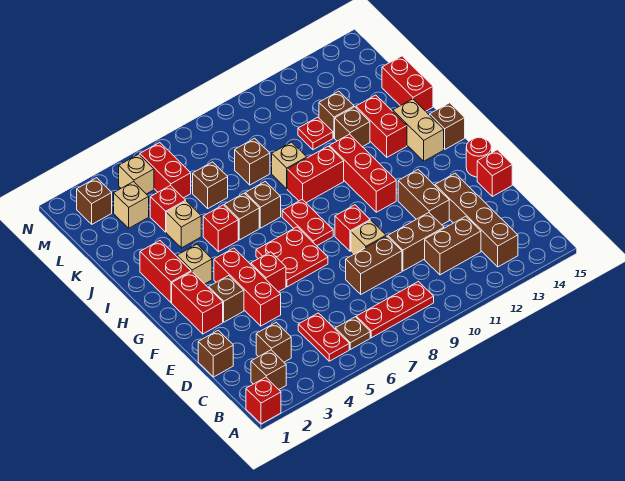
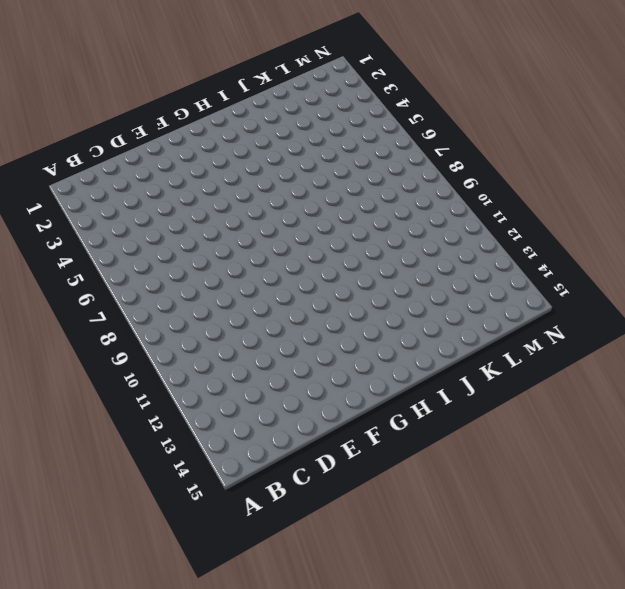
none -> red brick A1 level 1
none -> brown brick B2 level 1
none -> red plate B5:C5 level 1
none -> brown plate B6 level 1

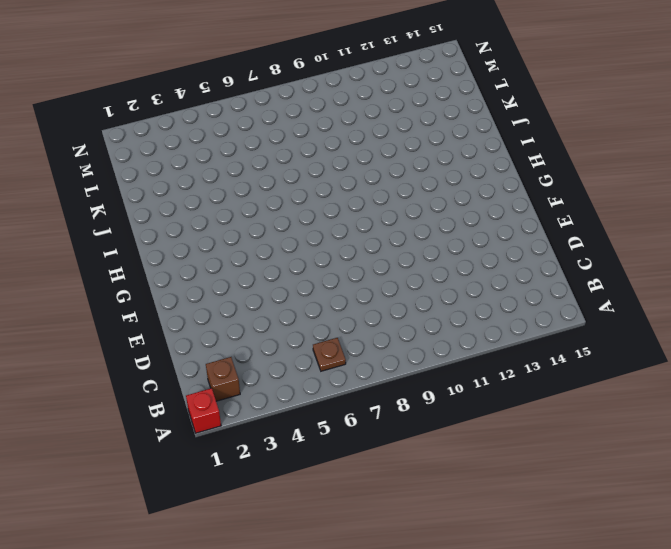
none -> red plate B5:C5 level 1
none -> red plate B7:B9 level 1
none -> brown brick B13:E13 level 1
none -> brown brick C3 level 1

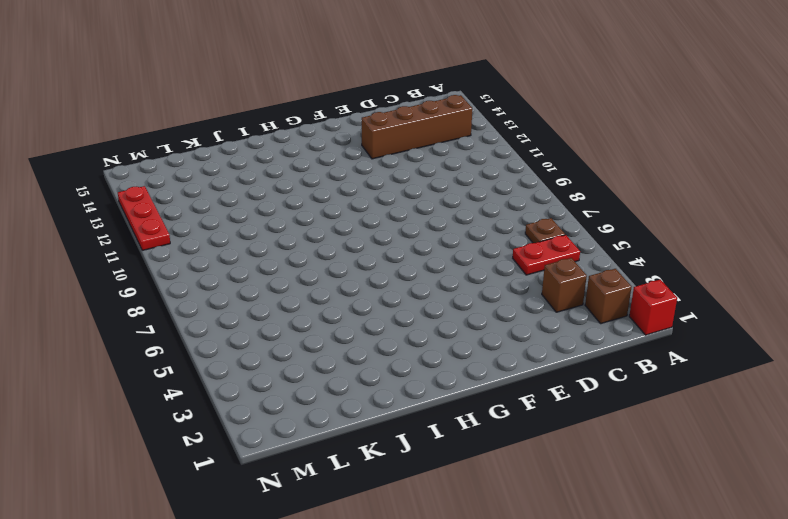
red plate N11:N13 level 1 -> red plate B7:B9 level 1
none -> brown brick C11:C12 level 1
none -> brown brick D1 level 1
none -> brown brick D8:D9 level 1
none -> brown brick D10:D11 level 1

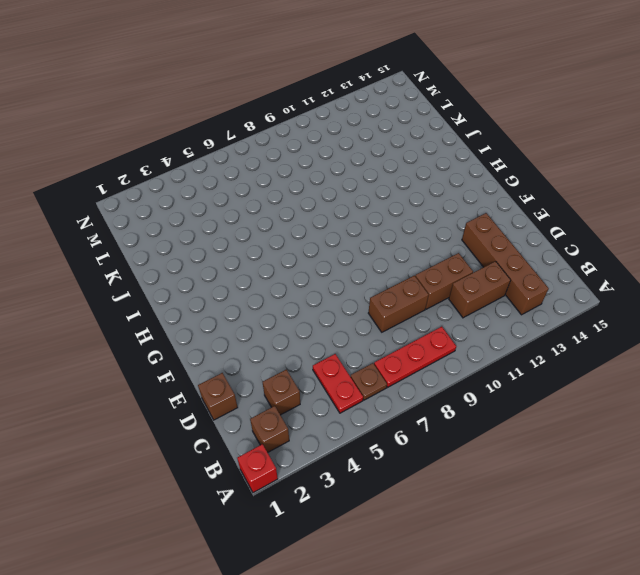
none -> red brick E4:G4 level 1
none -> tan brick E9 level 1
none -> brown brick E12:F12 level 1
none -> red brick E15 level 1

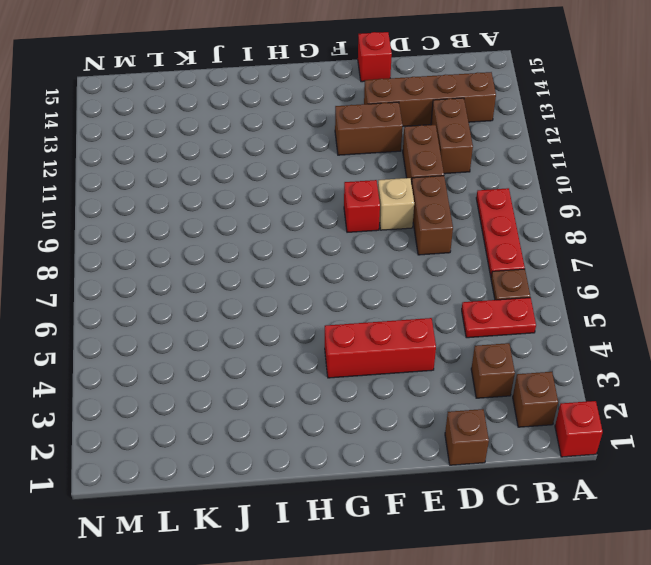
none -> red brick F2:G2 level 1
none -> brown brick F3 level 1
none -> red brick F5 level 1
none -> red plate F6:G7 level 1

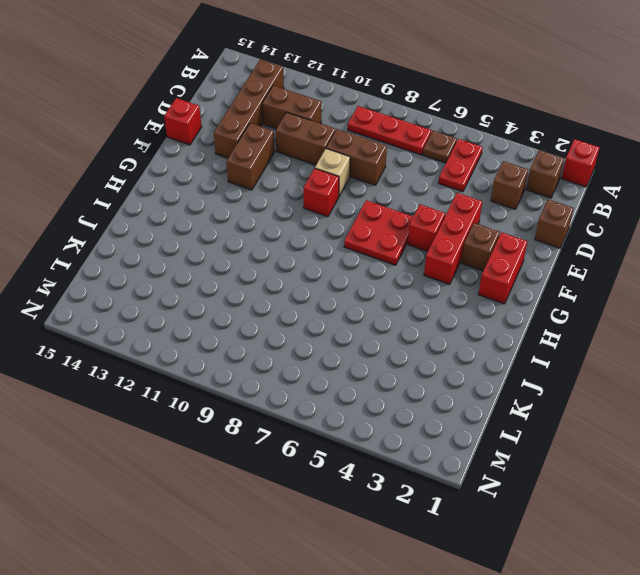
none -> red round brick F15 level 1
none -> red plate G8:H8 level 1
none -> red brick G11:I11 level 1
none -> red brick H2:I2 level 1

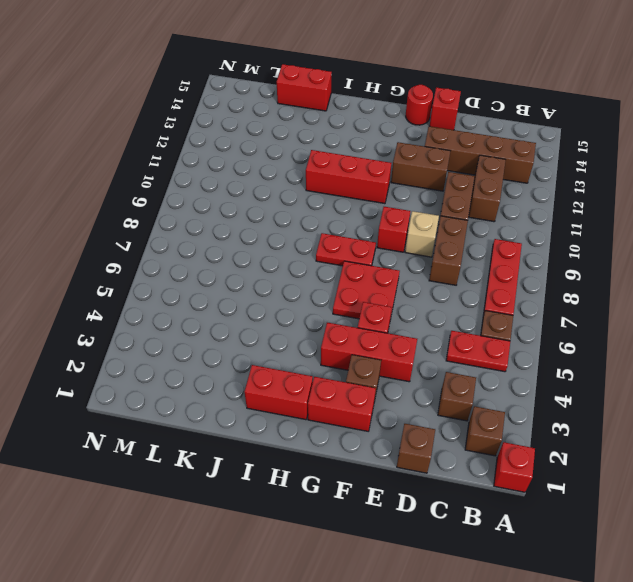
none -> tan brick H3 level 1
none -> tan brick H14:I14 level 1
none -> brown brick H15 level 1
none -> red brick I5 level 1

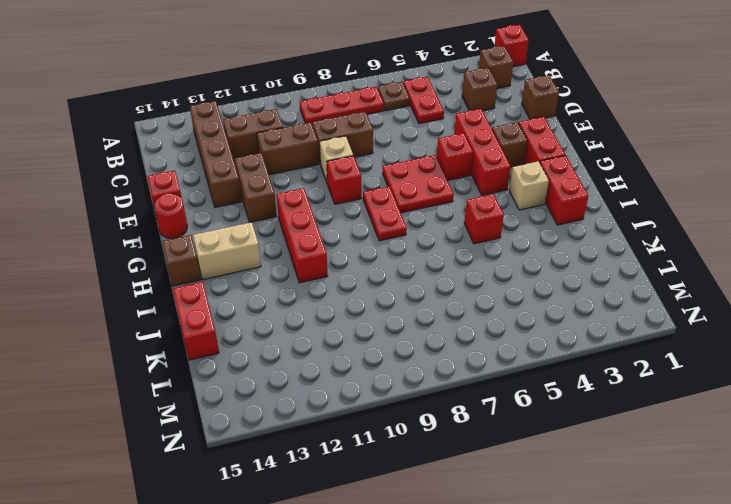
tan brick H13:H14 level 1 -> tan brick H14:I14 level 1
none -> brown brick I6 level 1
none -> brown brick I7 level 1
none -> red brick I9:I10 level 1
none -> red brick I13:J13 level 1

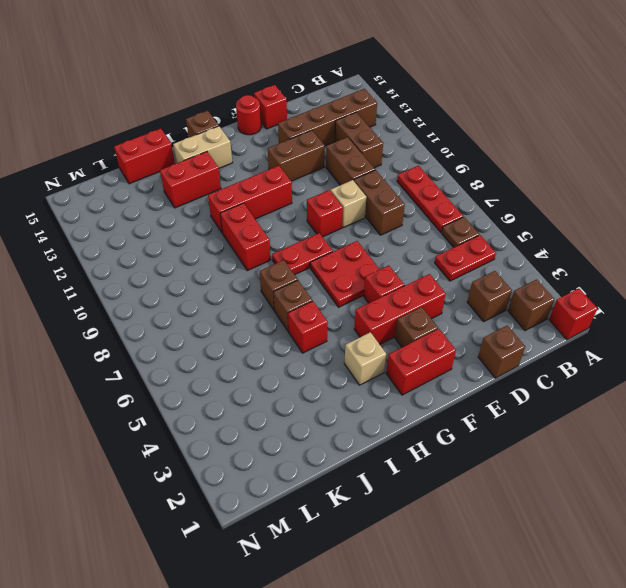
none -> red brick H2:I2 level 1
none -> tan brick J4 level 1
none -> tan brick J9 level 1
none -> brown brick J12 level 1

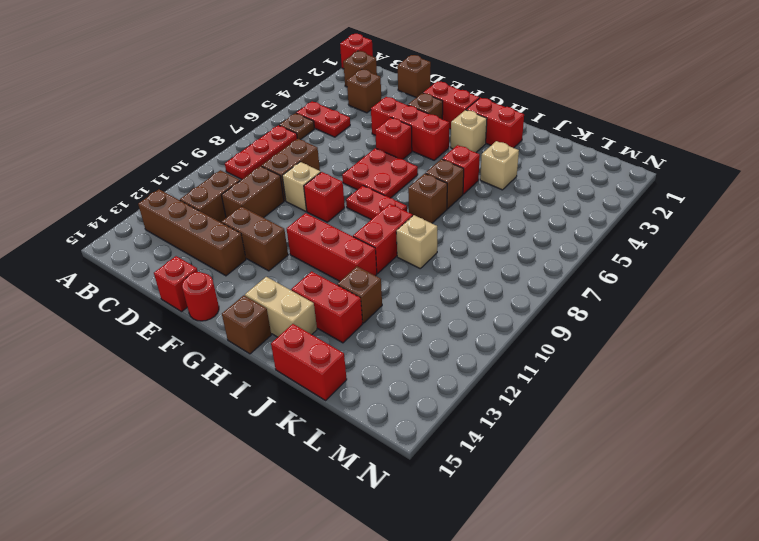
none -> red brick K4 level 1
none -> brown brick K6 level 1
none -> brown brick K8 level 1
none -> red plate K11 level 1

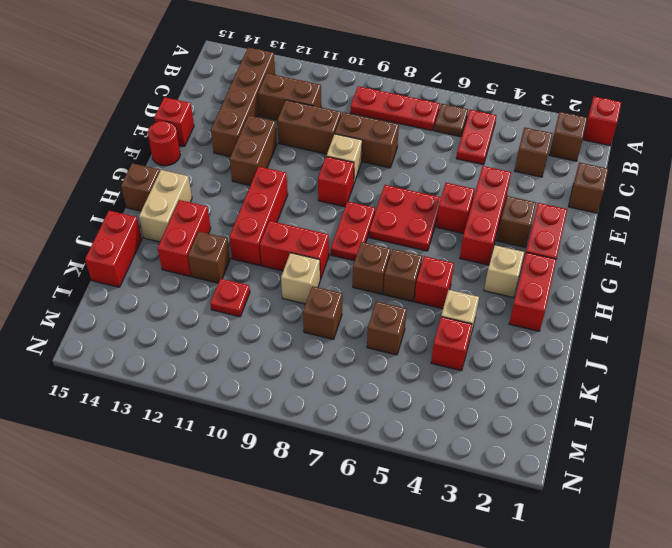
none -> brown brick K12 level 1
none -> tan brick L3 level 1
none -> red brick L5:M5 level 1
none -> brown brick M2 level 1

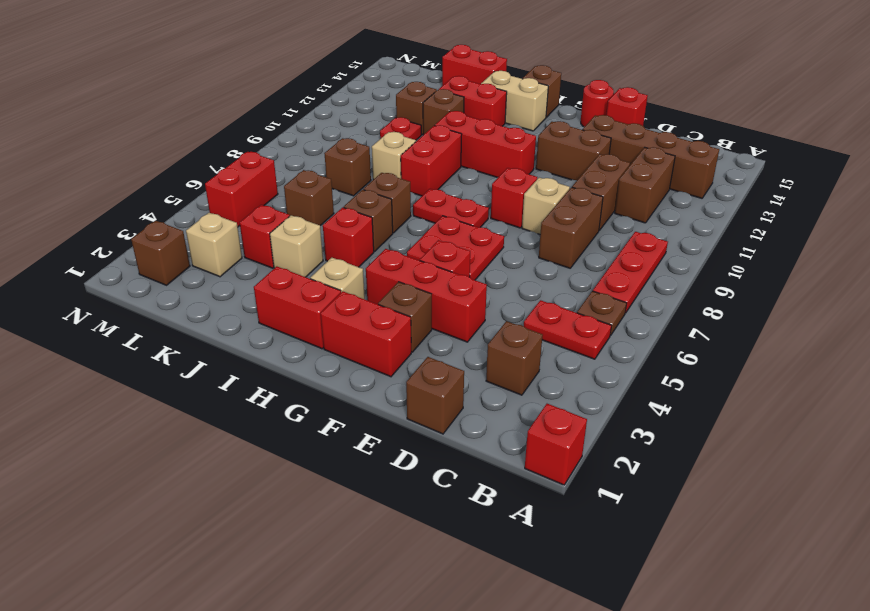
red brick M5:M6 level 1 -> red brick L5:M5 level 1
none -> brown brick B2 level 1
none -> tan brick M4 level 1

